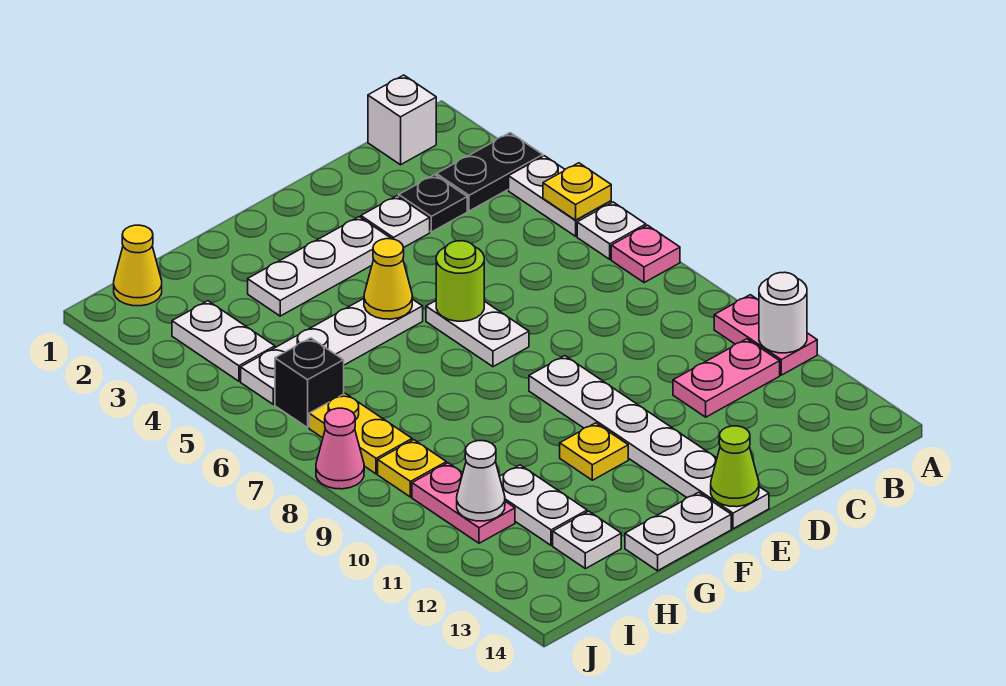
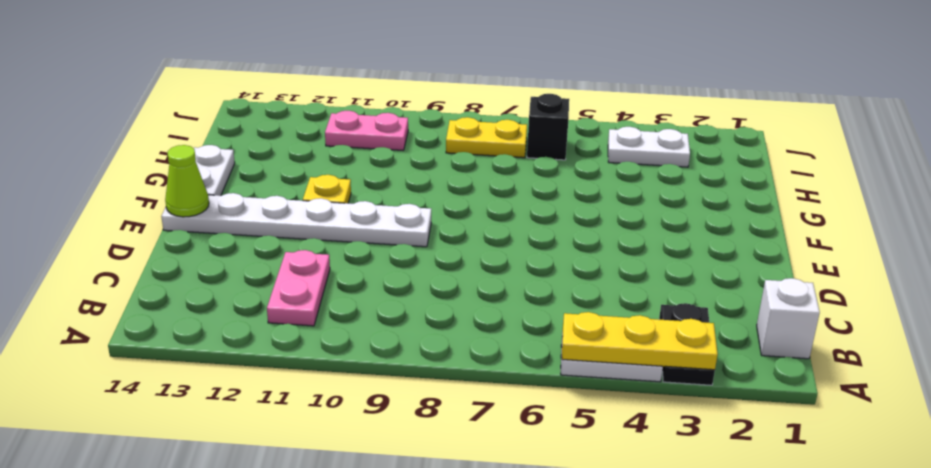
yellow plate A3:A5 level 2 -> yellow plate A5 level 2
none -> white plate A6 level 1
none -> pink plate A7 level 1
none -> pink plate A10:A11 level 1
none -> black plate C3 level 1

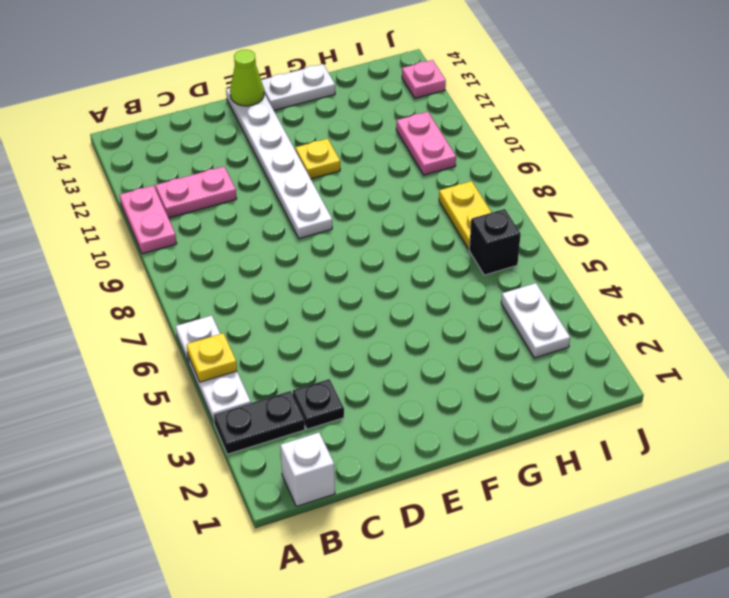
pink plate J13 level 1 -> pink plate A7 level 1
none -> white plate D3 level 1
none -> white plate E3:G3 level 1
none -> white plate E6:E7 level 1
none -> white plate F5:I5 level 1

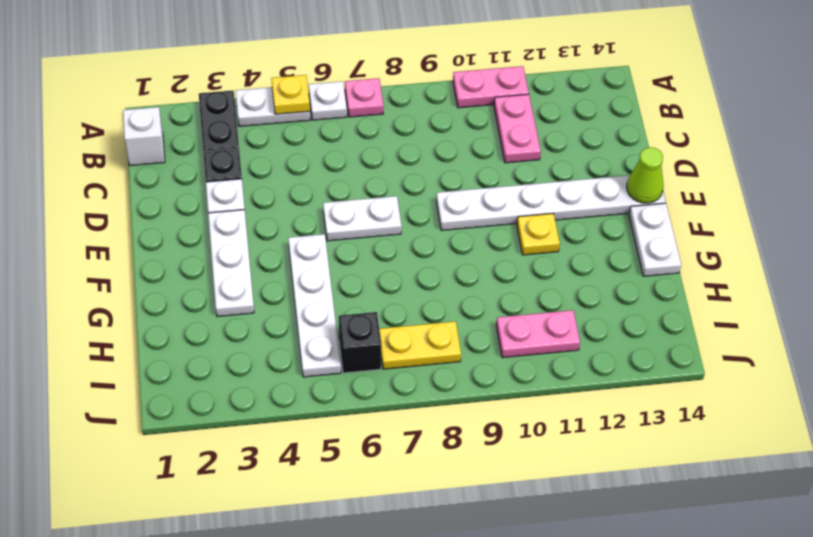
none -> white plate H11:H12 level 1
none -> white plate H13 level 1
none -> yellow cone I1 level 1
none -> white plate I3:I4 level 1

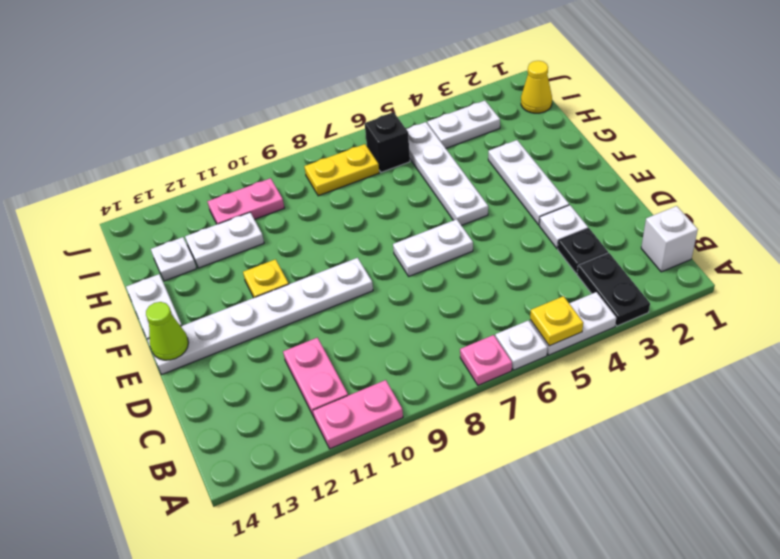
none -> yellow plate I9 level 1
none -> pink cone J8 level 1
none -> white round brick A11 level 2
none -> lime round brick E6 level 2

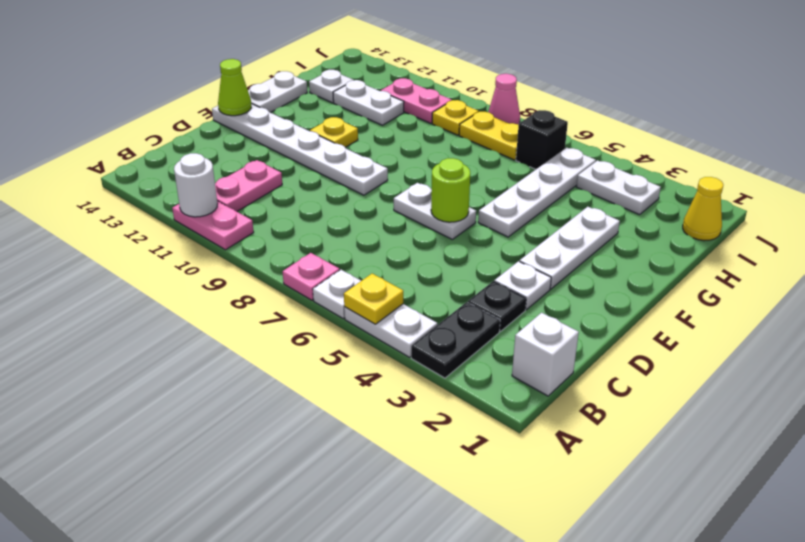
none -> yellow cone F5 level 2
none -> white cone I11 level 2

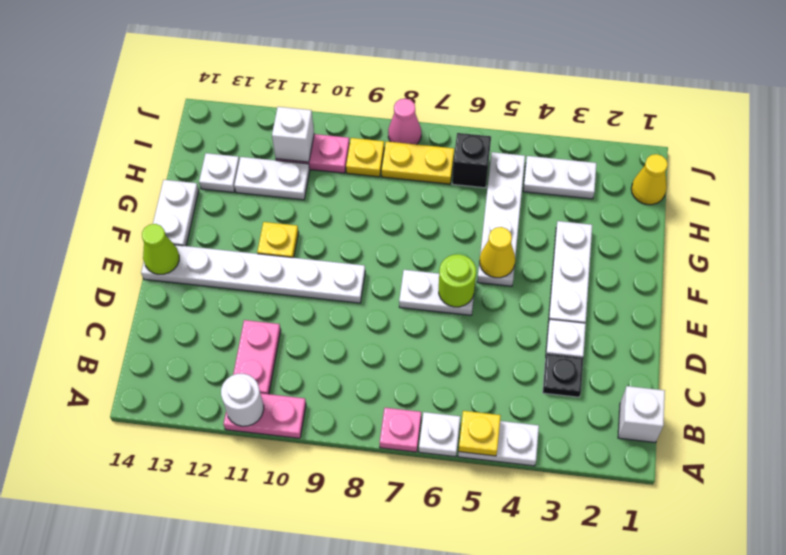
white brick I11 level 2 -> white cone I11 level 2
none -> black plate A3:B3 level 1

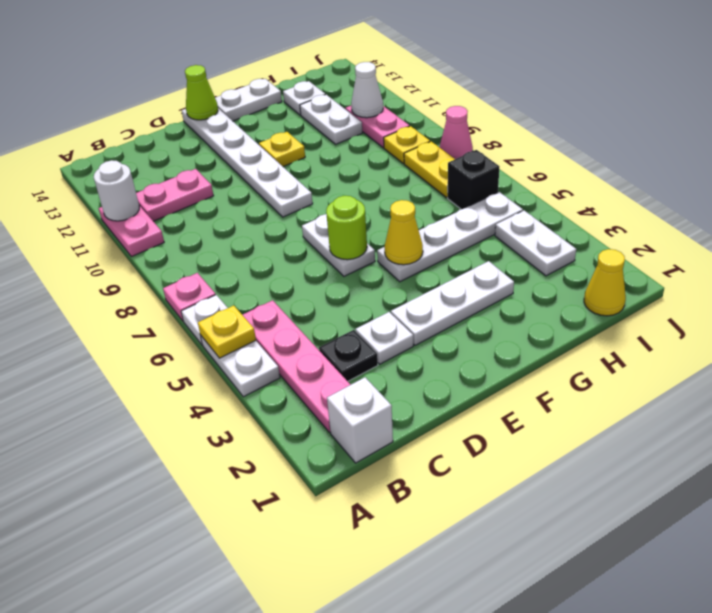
pink plate B2:B5 level 1 -> black plate A3:B3 level 1

